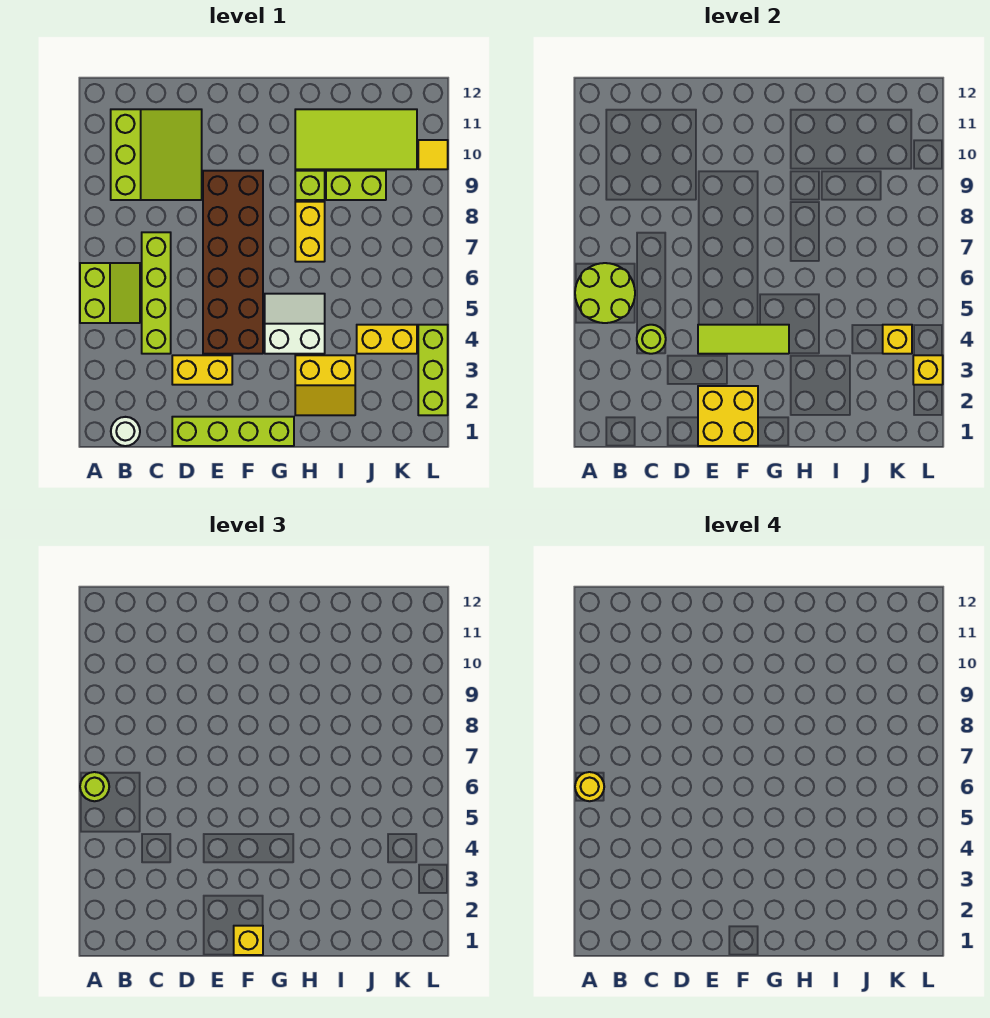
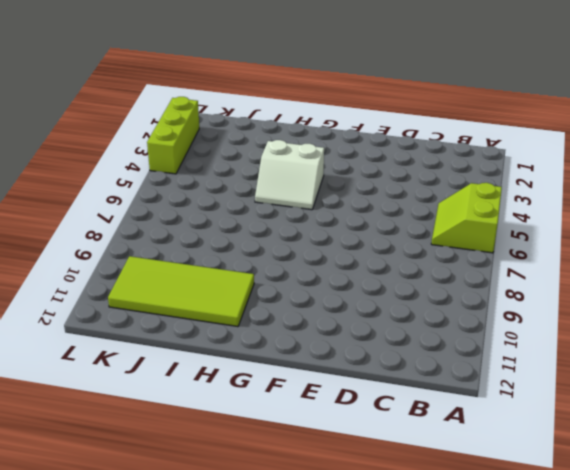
none -> white round brick B1 level 1
none -> lime slope B9:D11 level 1 top B
none -> lime brick C4:C7 level 1

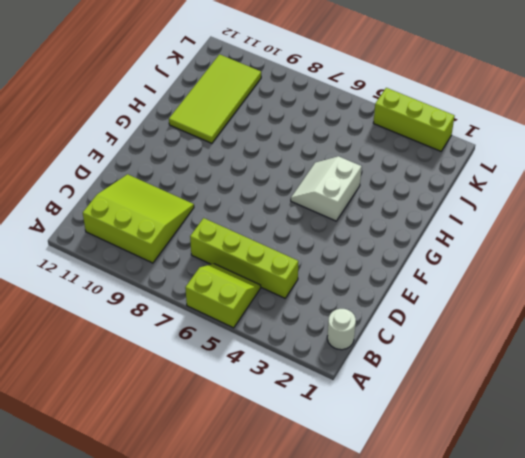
none -> lime brick D1:G1 level 1
none -> yellow brick D3:E3 level 1
none -> brown brick E4:F9 level 1

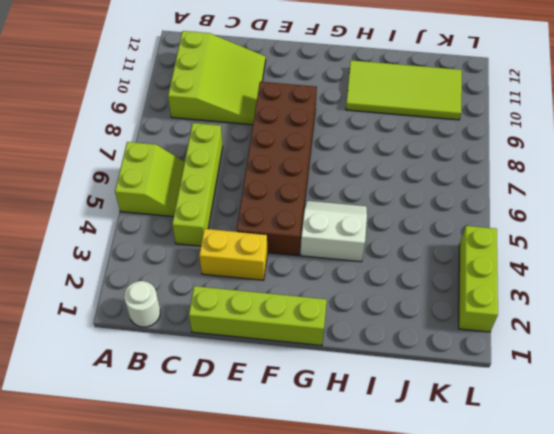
none -> yellow slope H2:I3 level 1 top 3
none -> yellow brick H7:H8 level 1
none -> lime brick H9 level 1

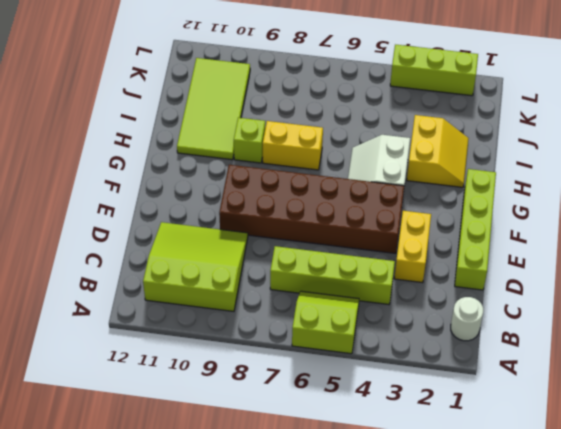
none -> lime brick I9:J9 level 1
none -> yellow brick J4:K4 level 1
none -> yellow tile L10 level 1

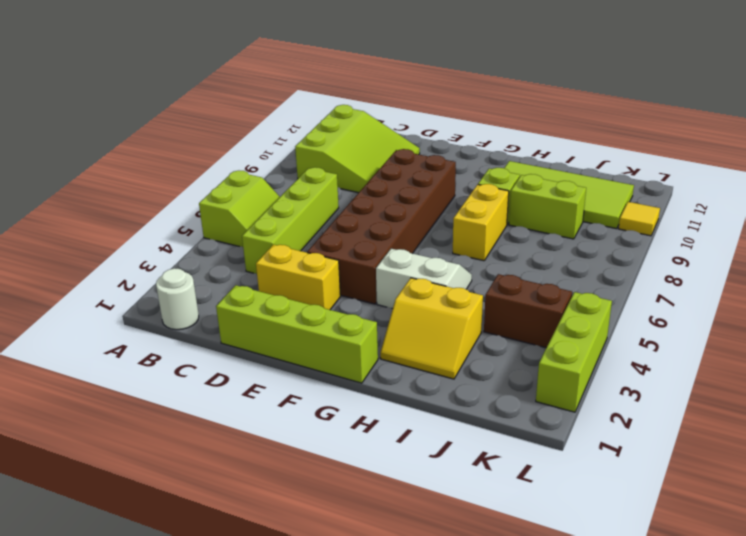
brown brick J4:K4 level 1 -> yellow brick J4:K4 level 1
none -> lime round brick A5:B6 level 2
none -> lime round brick C4 level 2
none -> yellow brick E1:F2 level 2

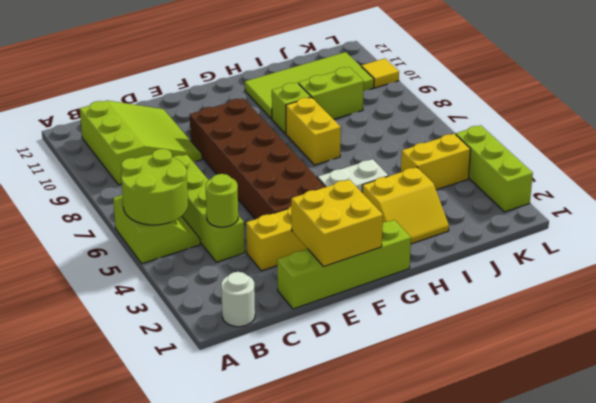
none -> lime tile E4:G4 level 2
none -> yellow brick K4 level 2
none -> yellow brick L3 level 2

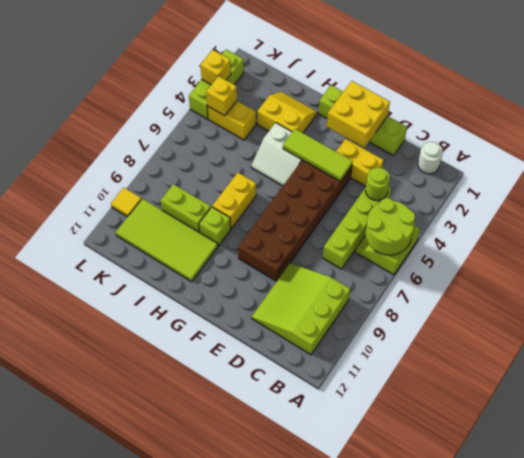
none -> lime round brick A6 level 3
none -> yellow brick F1 level 3
none -> yellow round brick A6 level 4

